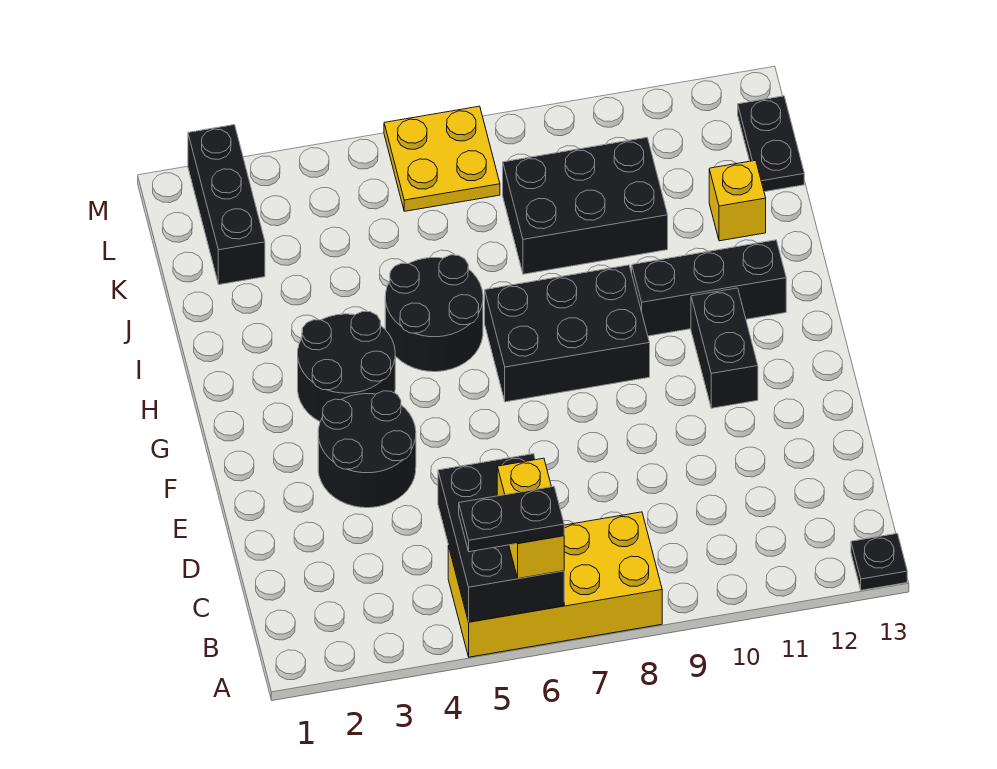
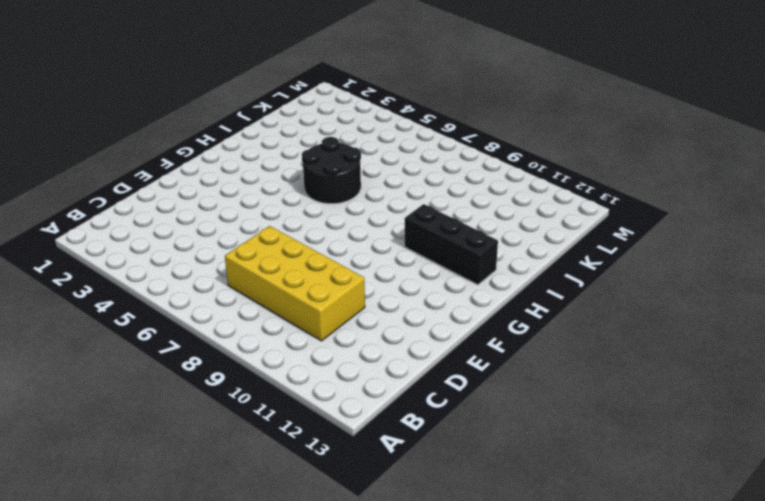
yellow brick C7:D10 level 1 -> yellow brick A5:B8 level 1
none -> black plate A13 level 1
none -> black round brick E3:F4 level 1
none -> black brick F11:G11 level 1

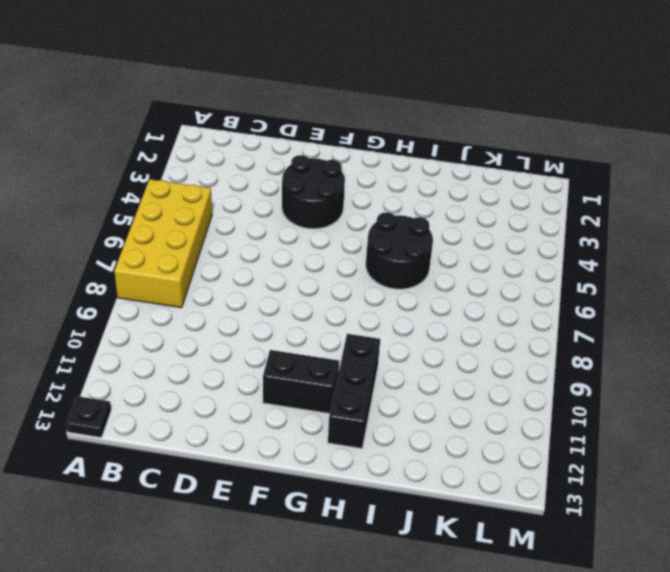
none -> black round brick G3:H4 level 1
none -> black brick G7:H9 level 1
none -> black brick J8:K10 level 1

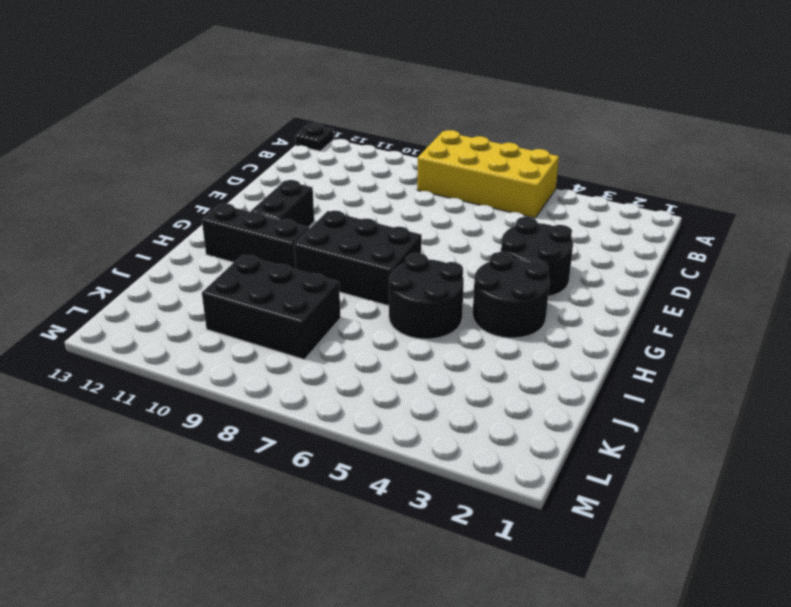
none -> yellow brick J12 level 1
none -> black brick K2:M2 level 1
none -> black plate K13:L13 level 1

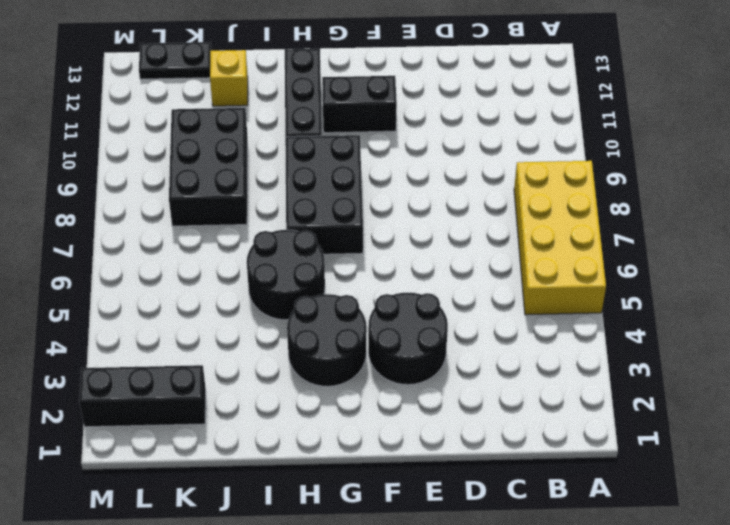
none -> black plate A13 level 1
none -> yellow plate L6:M7 level 1
none -> black brick A5:C6 level 2

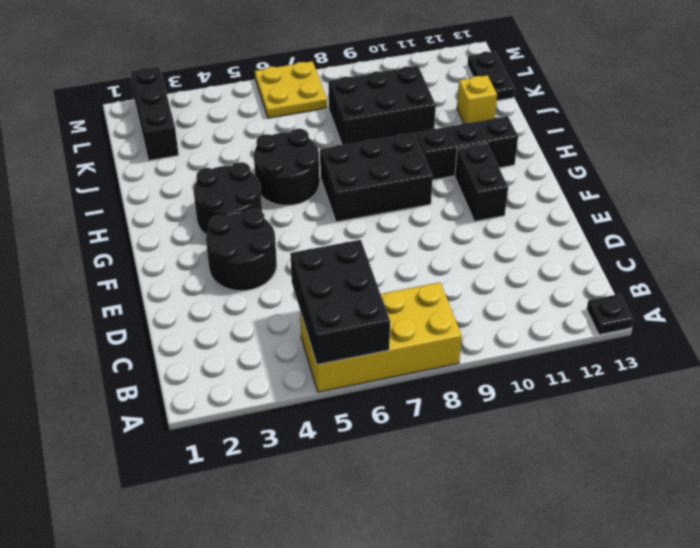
none -> yellow brick A6:B6 level 3
none -> black plate A5:A6 level 4

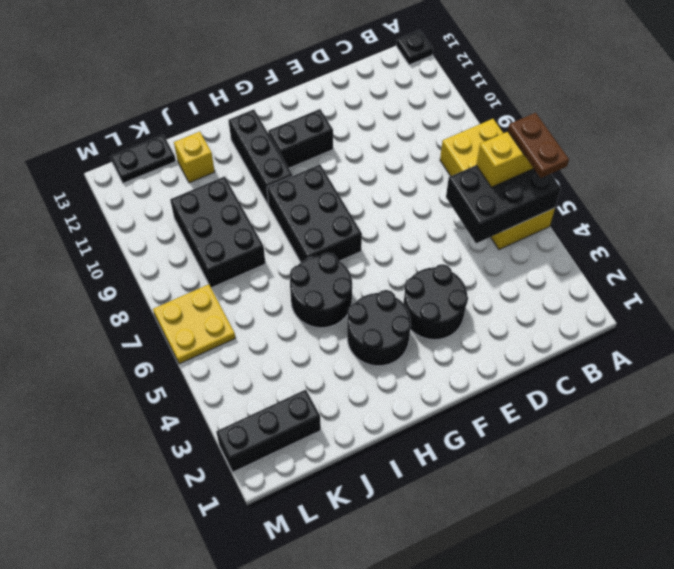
brown plate A5:A6 level 4 -> black plate A5:A6 level 4

